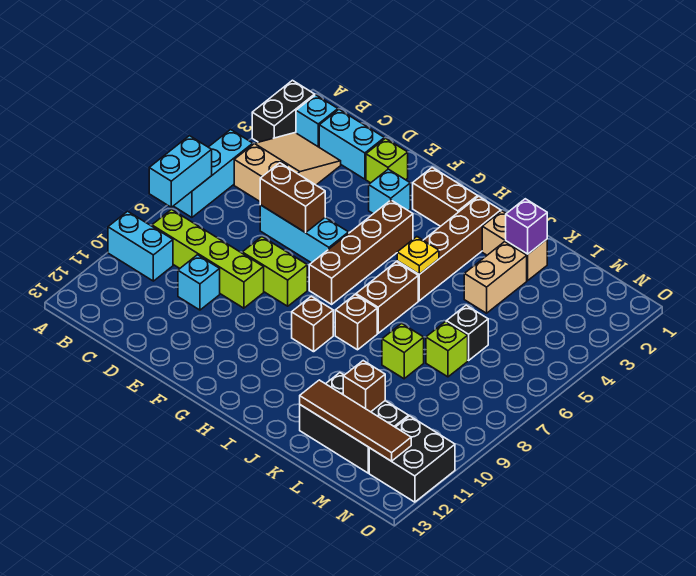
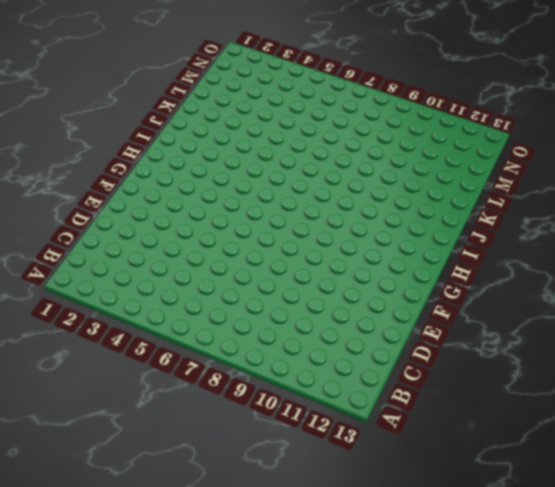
none -> black brick A2:A3 level 1
none -> cyan brick A5:A7 level 1
none -> cyan brick A10:B10 level 1
none -> cyan brick B2 level 1

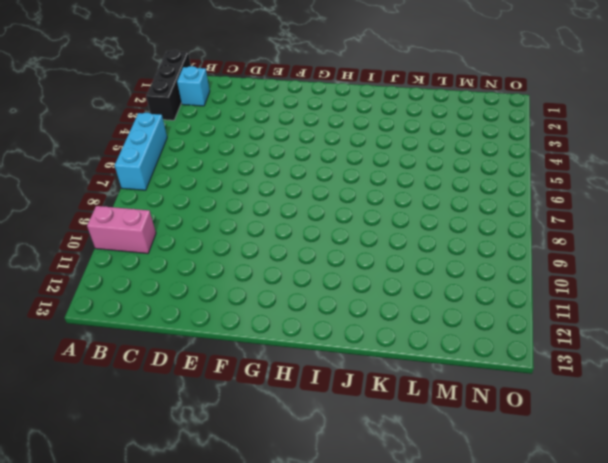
black brick A1:A3 level 1 -> black brick A2:A3 level 1
pink brick A10:B10 level 1 -> cyan brick A10:B10 level 1
none -> tan slope B3:C5 level 1 top 5
none -> lime brick B9:E9 level 1
none -> cyan brick C2:D2 level 1
none -> cyan brick D6:F6 level 1

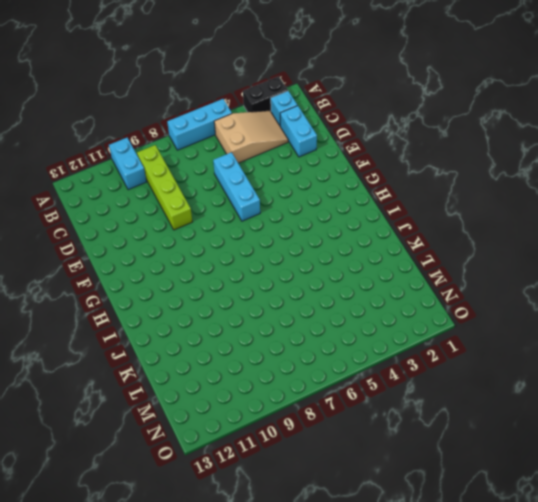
none -> cyan brick D10 level 1
none -> lime brick E2 level 1
none -> lime brick E8:F8 level 1
none -> cyan brick F3 level 1

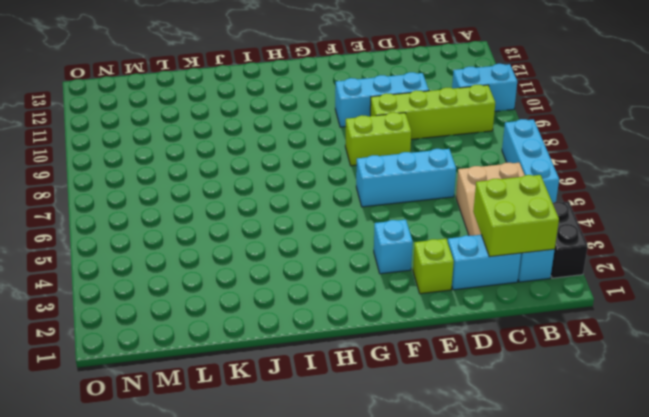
lime brick B2:C3 level 2 -> none
cyan brick D10:F10 level 1 -> cyan brick D10 level 1
none -> brown brick G2:H2 level 1
none -> brown brick G4:G7 level 1
none -> brown brick H9 level 1
none -> brown brick I2:I5 level 1

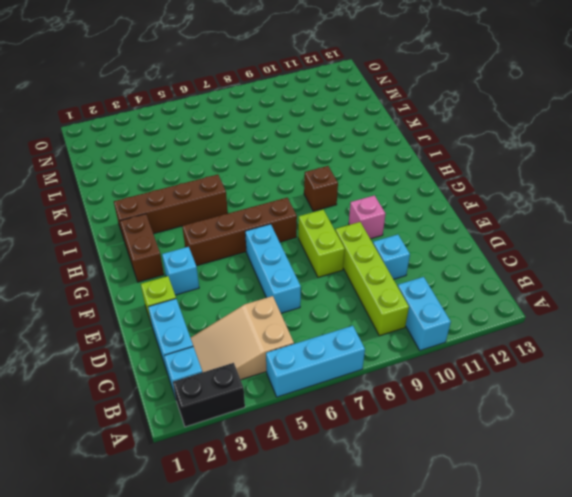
pink brick F10 level 1 -> none
none -> brown brick I6:I7 level 1
none -> brown brick I8 level 1
none -> tan brick J2:K2 level 1
none -> tan brick K3:K4 level 1

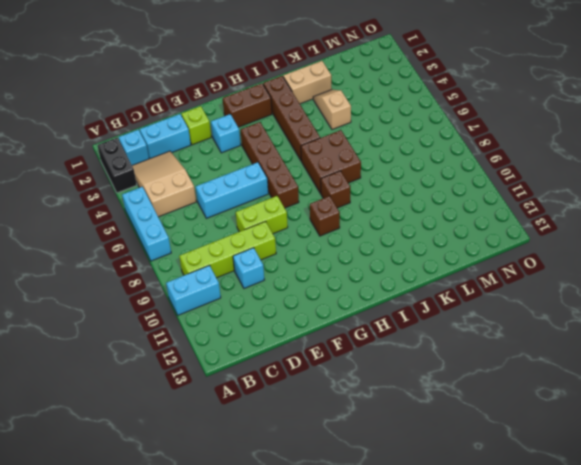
brown brick I6:J7 level 1 -> brown brick I6:I7 level 1
tan slope K3:K4 level 1 top 4 -> tan brick K3:K4 level 1
none -> lime brick K8 level 1
none -> black brick K11:M12 level 1
none -> black brick L6 level 1
none -> lime brick L7 level 1

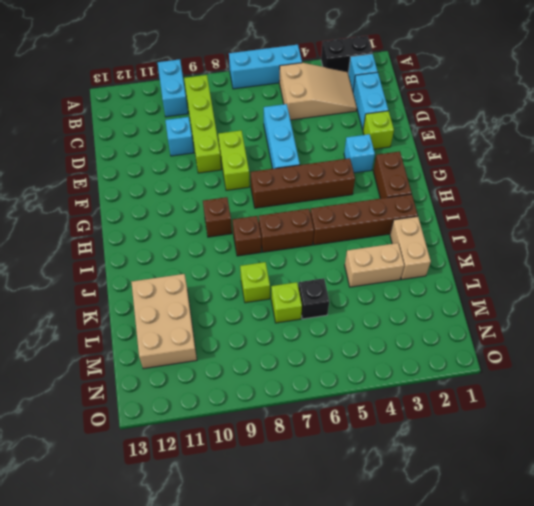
tan brick K11:M12 level 1 -> black brick K11:M12 level 1
none -> black brick N11:O12 level 1
none -> cyan brick A7:A8 level 2
none -> brown brick D6:E6 level 2
none -> yellow plate I5 level 2

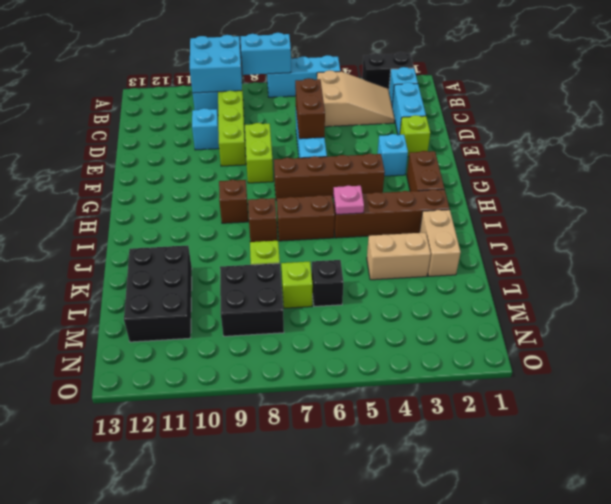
cyan brick A9:B10 level 2 -> none
pink plate I5 level 2 -> yellow plate I5 level 2
black brick L8:M9 level 1 -> black brick N11:O12 level 1
none -> purple brick K2 level 2
none -> brown tile K12:N12 level 2
none -> brown brick L11 level 2

